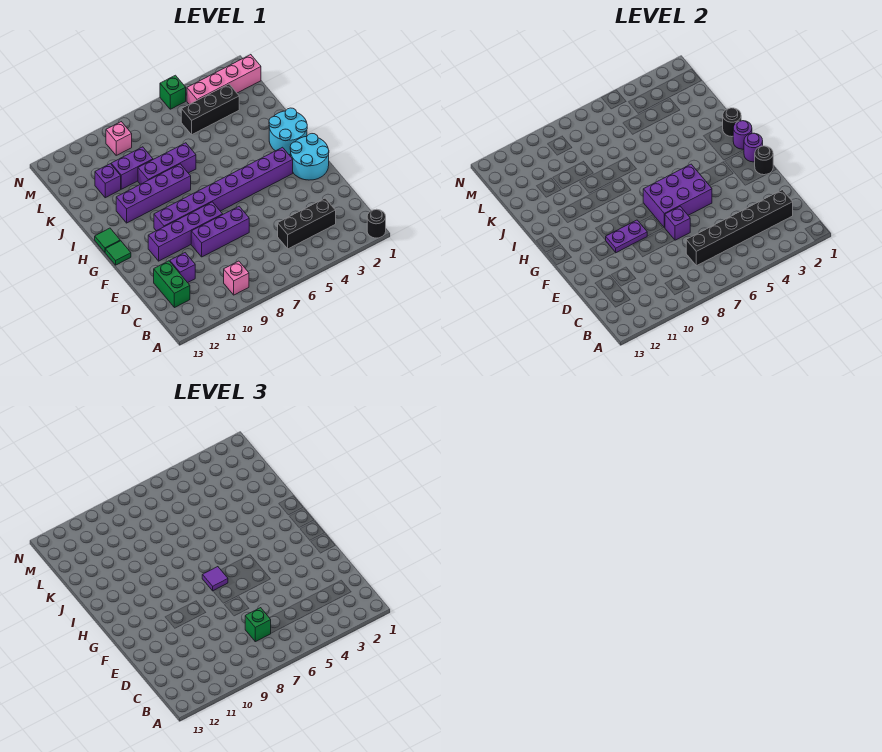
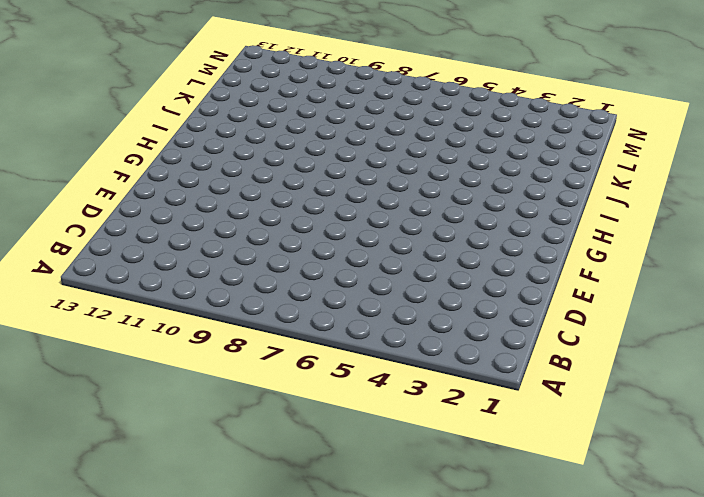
none -> black round brick A1 level 1
none -> pink brick B9 level 1
none -> black brick C3:C5 level 1
none -> green brick C12:D12 level 1

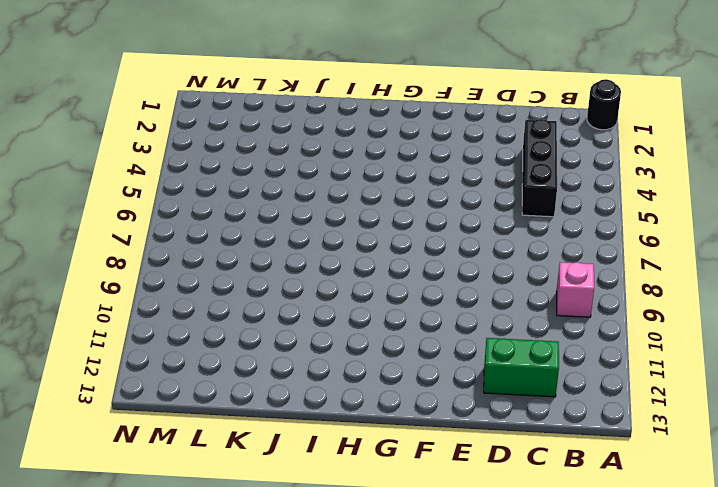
none -> purple brick D11 level 1
none -> purple brick E7:E9 level 1
none -> cyan round brick F1:G2 level 1
none -> purple brick F8:F11 level 1

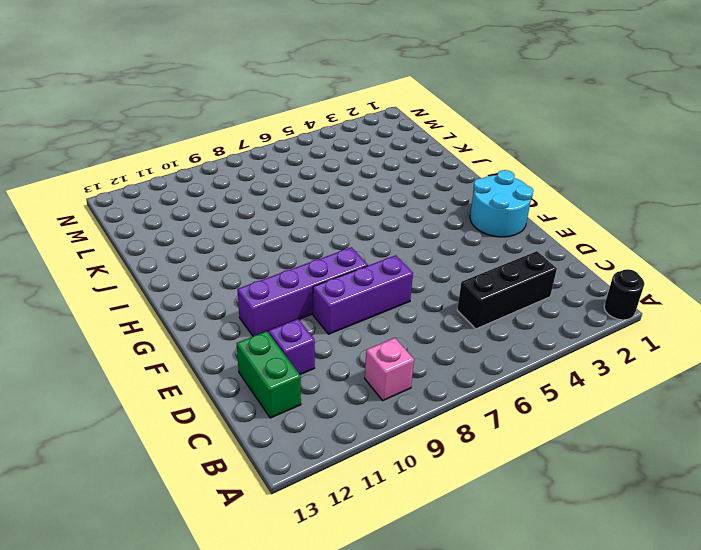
none -> purple brick G3:G10 level 1
none -> green tile G13 level 1
none -> cyan round brick H1:I2 level 1
none -> green tile H13 level 1

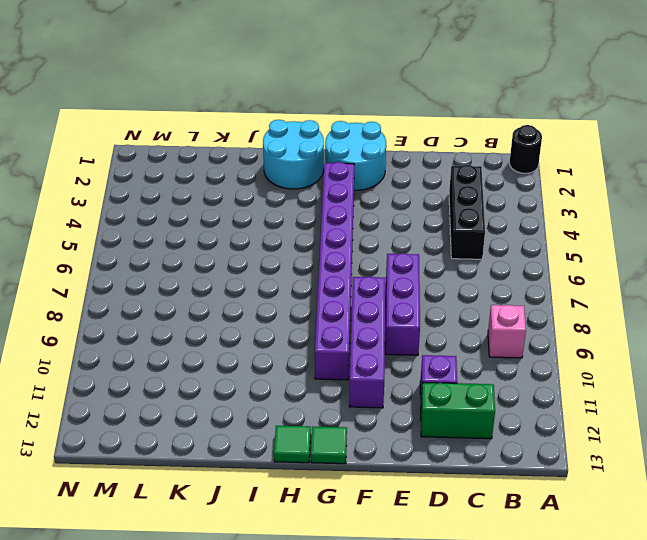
none -> purple brick I8:I11 level 1
none -> purple brick J7:J9 level 1
none -> purple brick K9:K10 level 1
none -> purple brick K11 level 1

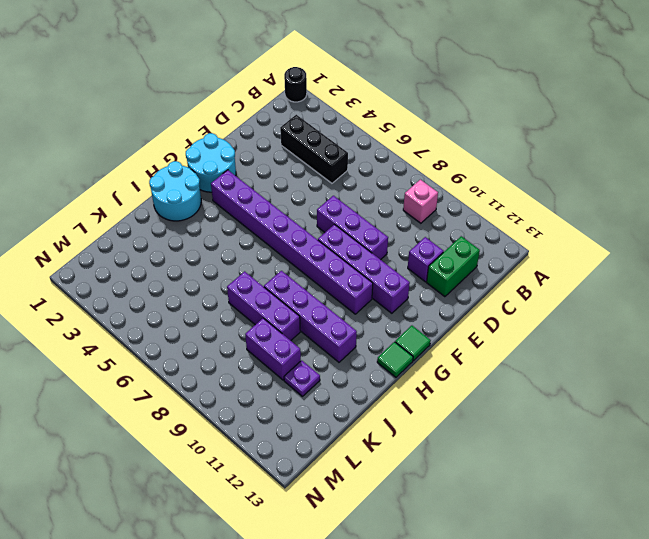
purple plate K11 level 1 -> purple brick K11 level 1
none -> black brick L3:L5 level 1
none -> pink brick M1:M4 level 1
none -> pink brick M9 level 1
none -> green brick N5 level 1

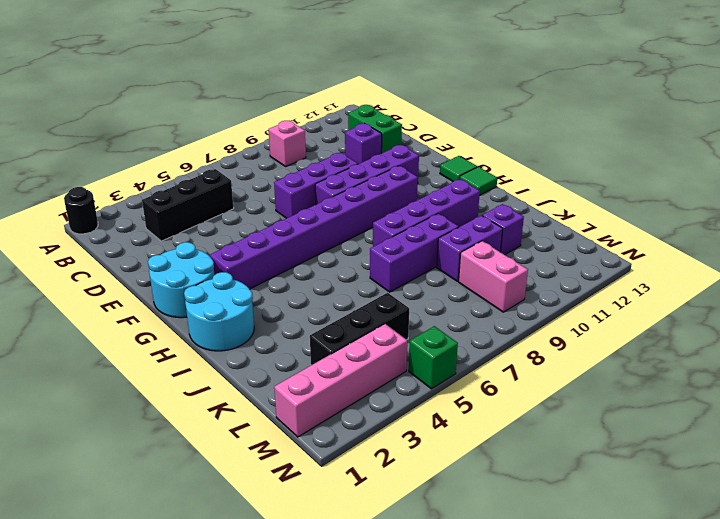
pink brick L9:M9 level 1 -> pink brick M9 level 1
none -> black brick C2:C7 level 2
none -> purple brick E7 level 2
none -> black round brick F1 level 2
none -> purple brick F5:G7 level 2

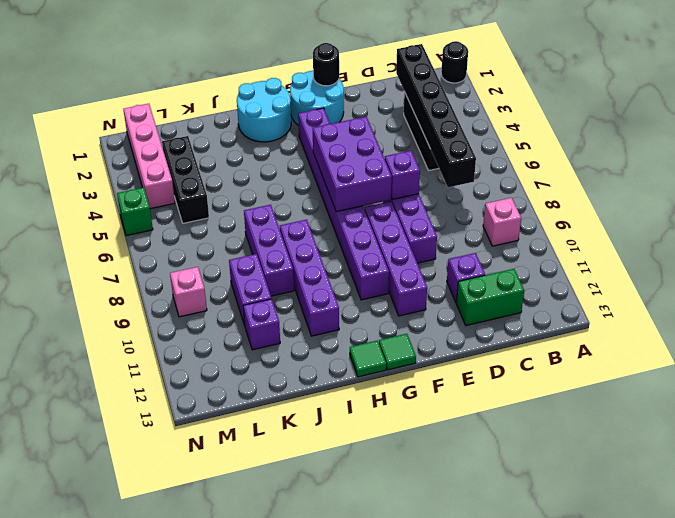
none -> purple plate F9:F10 level 2
none -> purple round brick G1 level 2
none -> purple round brick H1 level 2
none -> black round brick I1 level 2

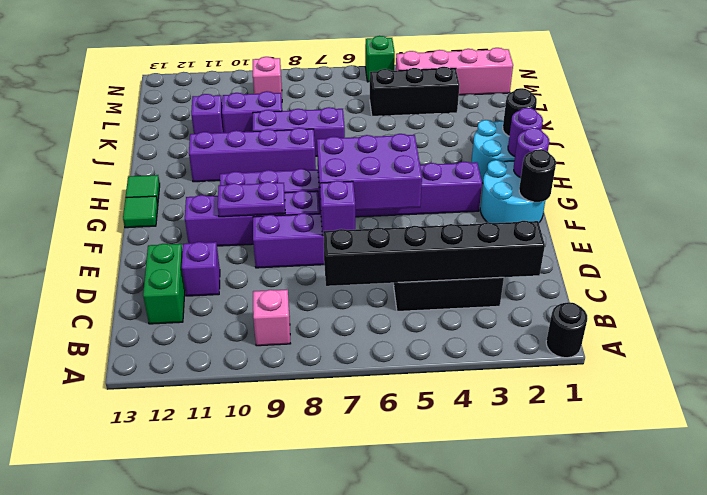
none -> green brick C7 level 3
none -> purple tile G7 level 3

